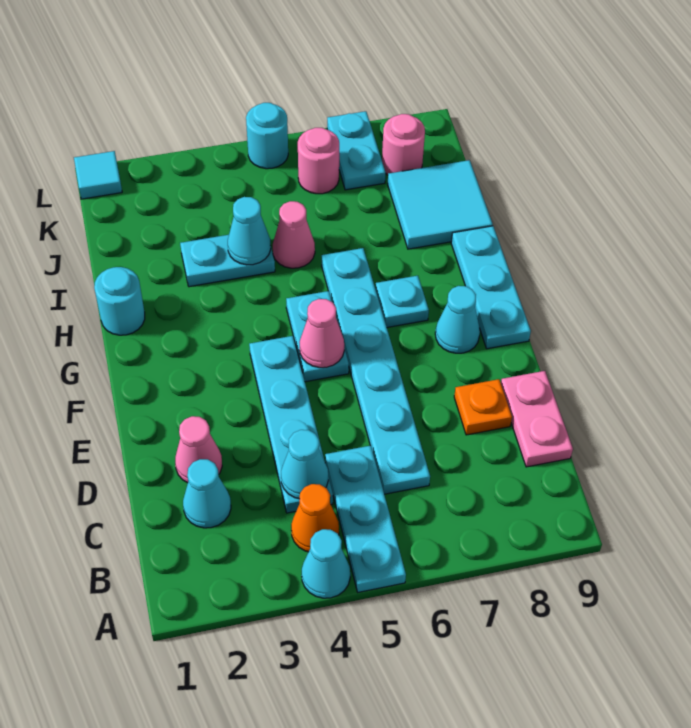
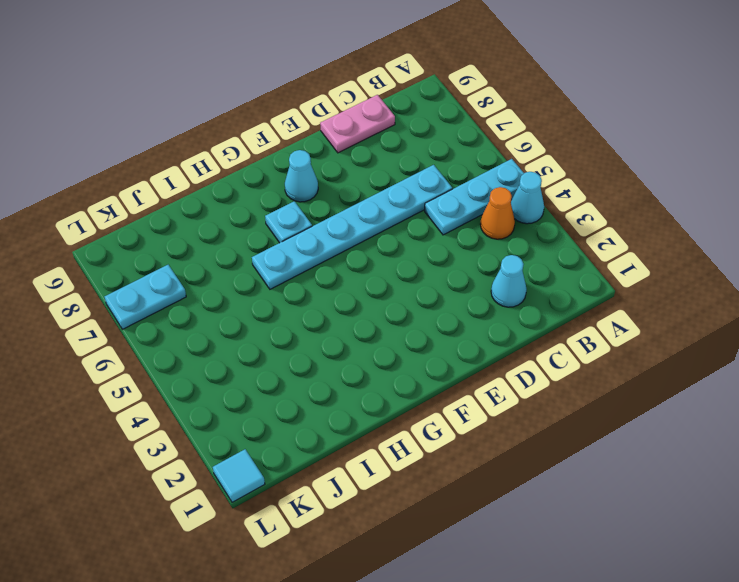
none -> cyan plate C4:F4 level 1
none -> pink cone D2 level 1
none -> orange plate D8 level 1

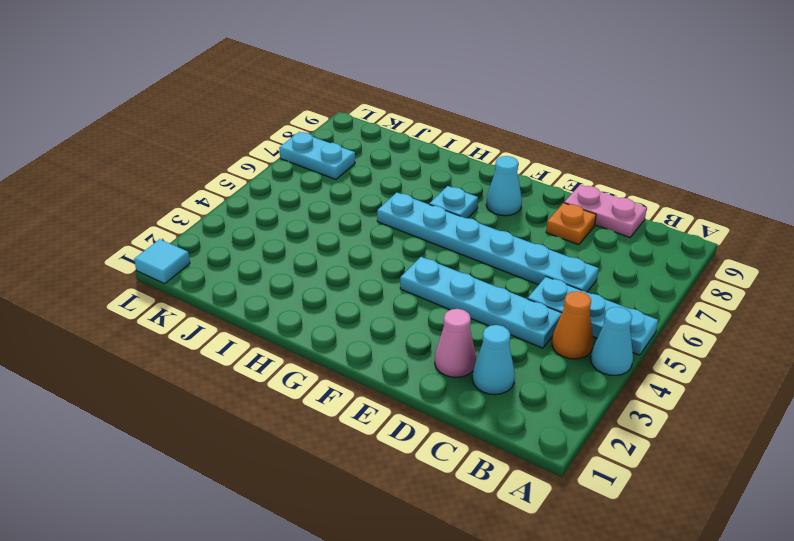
none -> cyan plate F5:G5 level 1
none -> cyan plate F9:H9 level 1
none -> cyan round brick H1 level 1

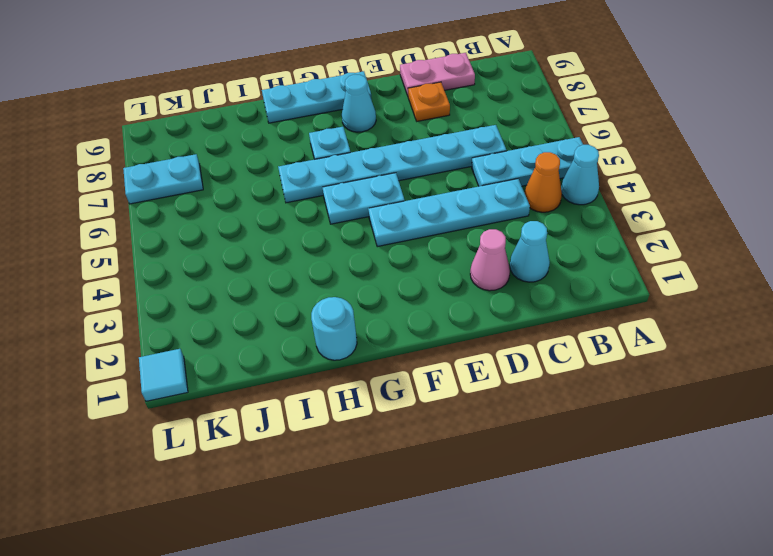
none -> cyan plate I3:I4 level 1
none -> pink cone I5 level 1
none -> cyan tile I8:J9 level 1

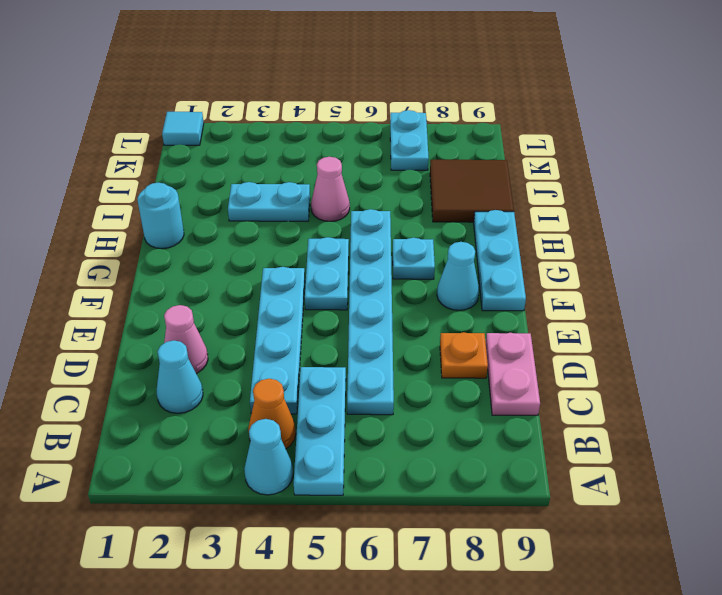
brown tile I8:J9 level 1 -> cyan tile I8:J9 level 1
none -> pink round brick K6 level 1
none -> pink round brick K8 level 1
none -> cyan round brick L5 level 1

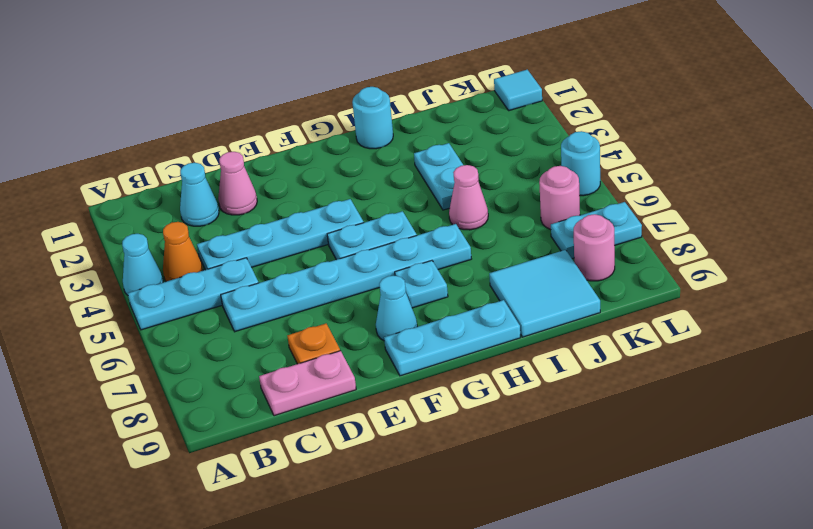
none -> cyan cone C4 level 2
none -> pink cone F5 level 2
none -> cyan cone I4 level 2

